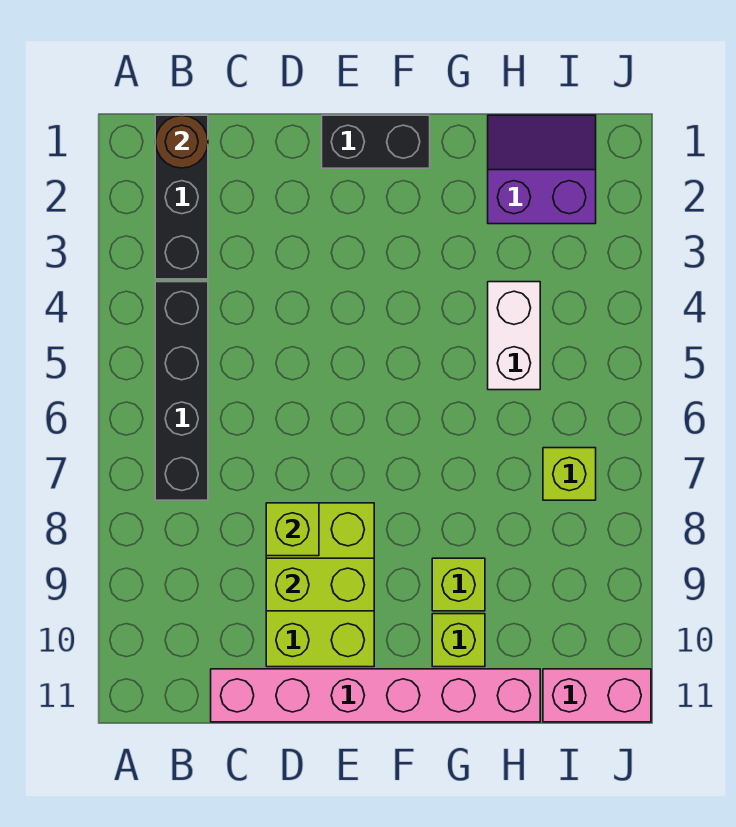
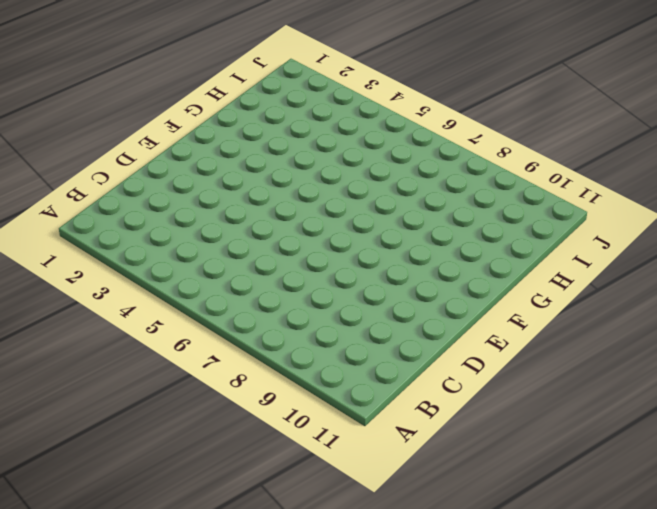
none -> black brick B1:B3 level 1
none -> black brick B4:B7 level 1
none -> pink brick C11:H11 level 1

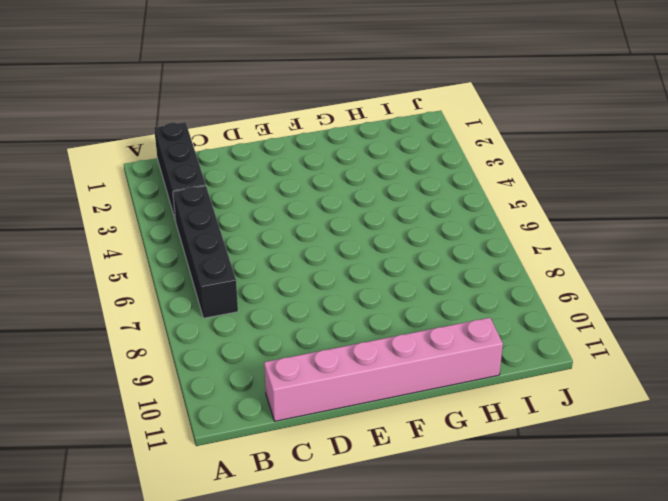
none -> lime brick D8:E10 level 1
none -> black brick E1:F1 level 1
none -> lime brick G9 level 1

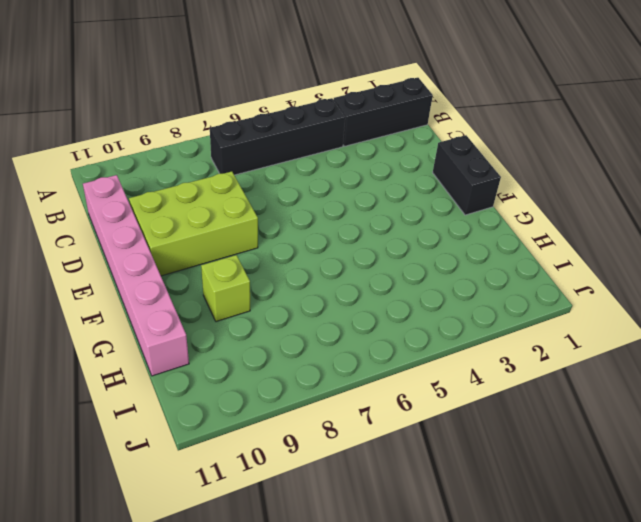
none -> lime brick G10 level 1
none -> purple slope H1:I2 level 1 top 2
none -> white brick H4:H5 level 1

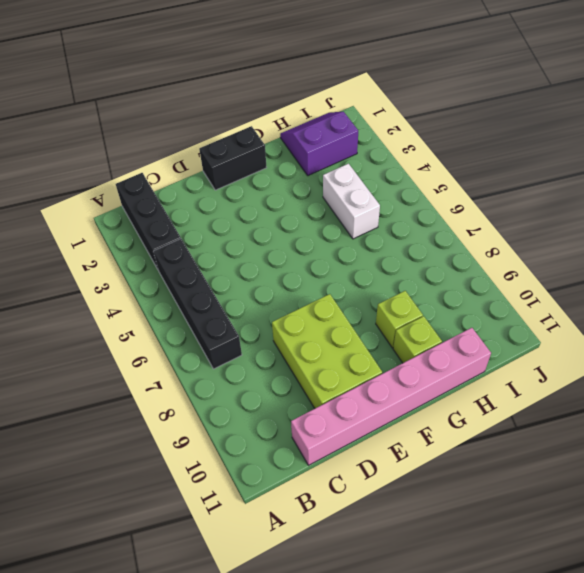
none -> lime brick I7 level 1
none -> pink brick I11:J11 level 1
none -> brown round brick B1 level 2

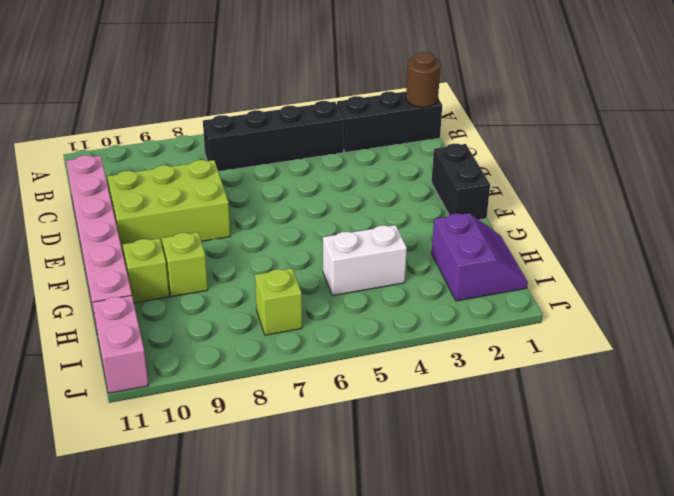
none -> lime brick D8 level 2
none -> lime brick D9:E9 level 2

